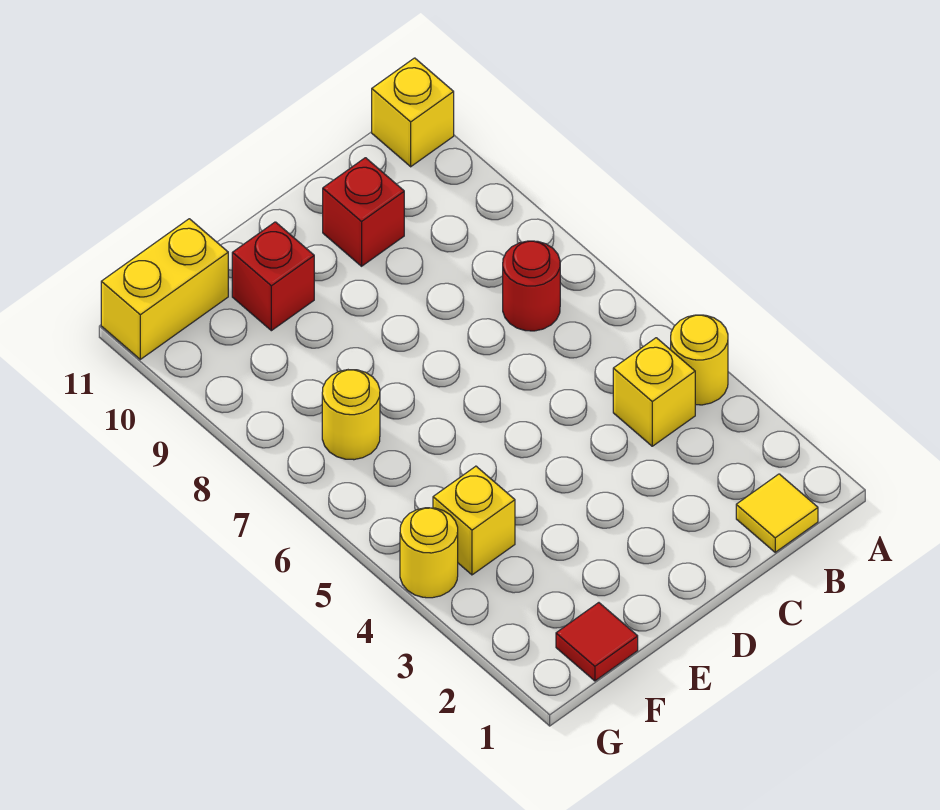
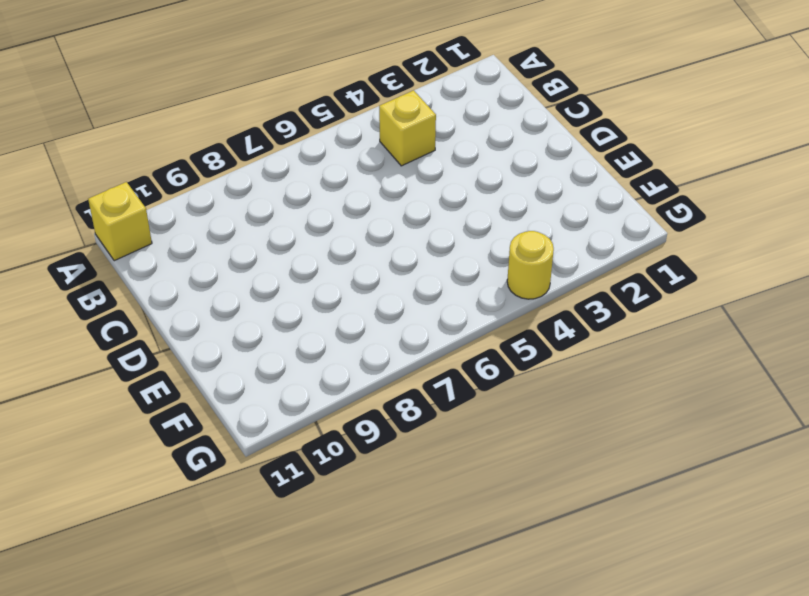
none -> yellow round brick A4 level 1
none -> yellow tile B1 level 1
none -> red round brick B7 level 1

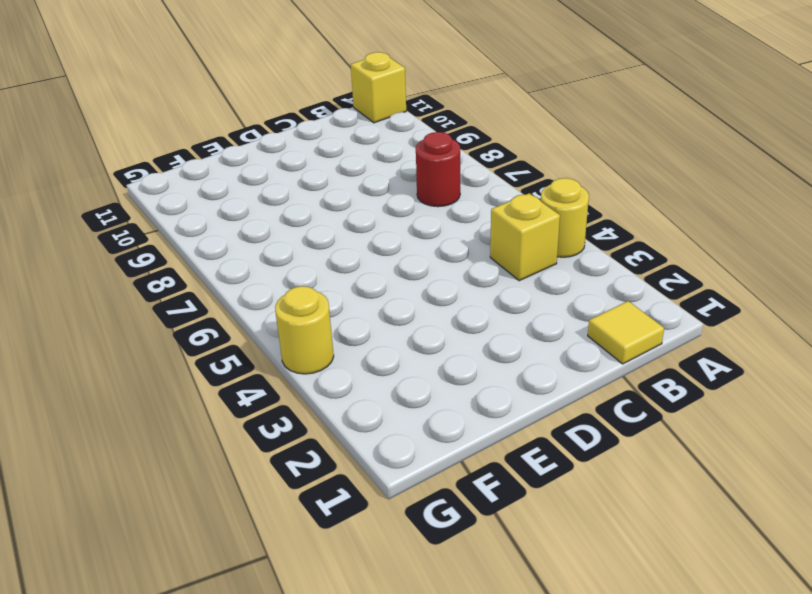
none -> red brick C10 level 1
none -> red brick E10 level 1
none -> red tile F1 level 1

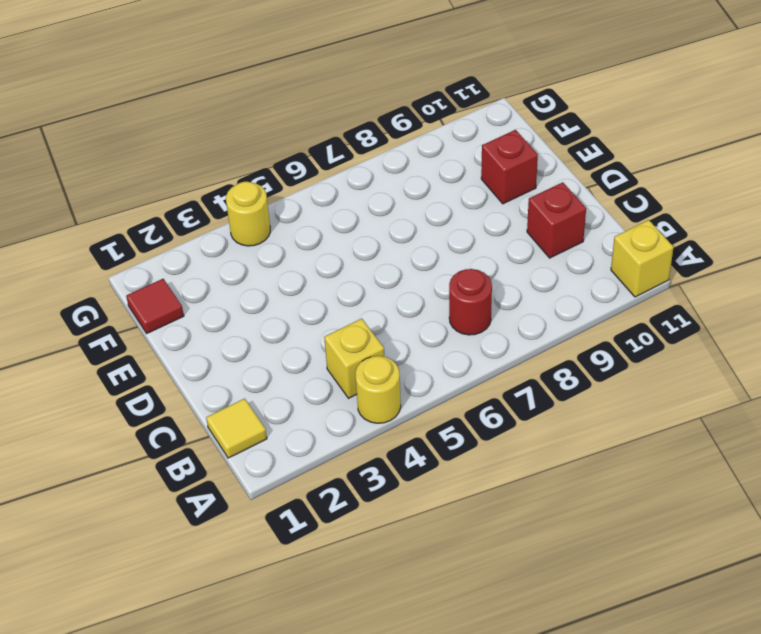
none -> yellow brick F4 level 1
none -> yellow round brick F7 level 1
none -> yellow brick F11:G11 level 1

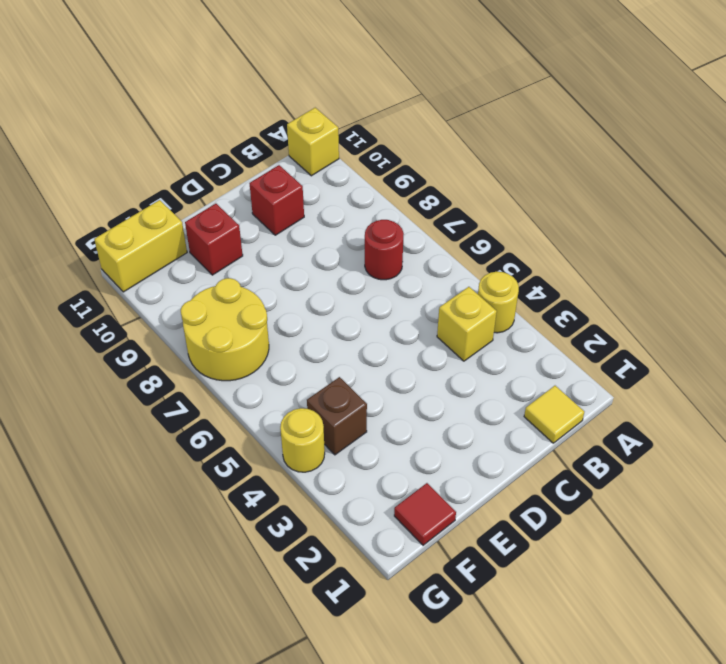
brown brick F4 level 1 -> yellow brick F4 level 1
yellow round brick F7:G8 level 1 -> yellow round brick F7 level 1

